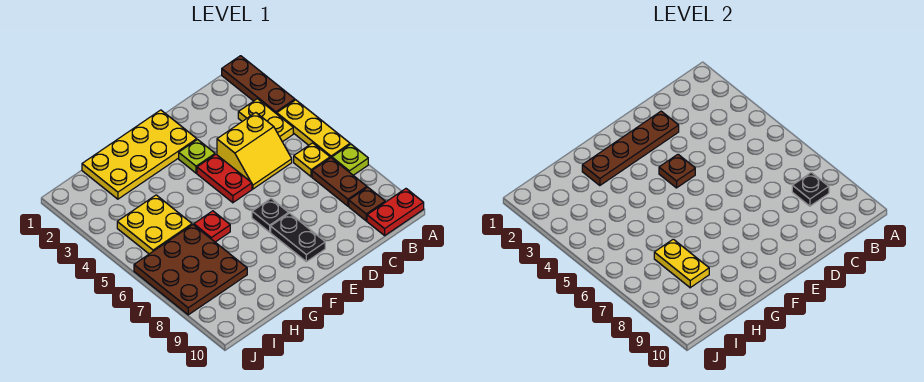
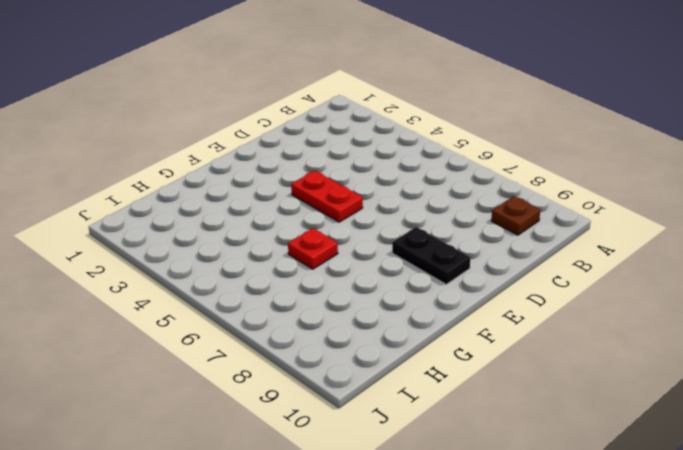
none -> brown plate A1:A3 level 1
none -> yellow plate A4:A6 level 1
none -> lime plate A7 level 1

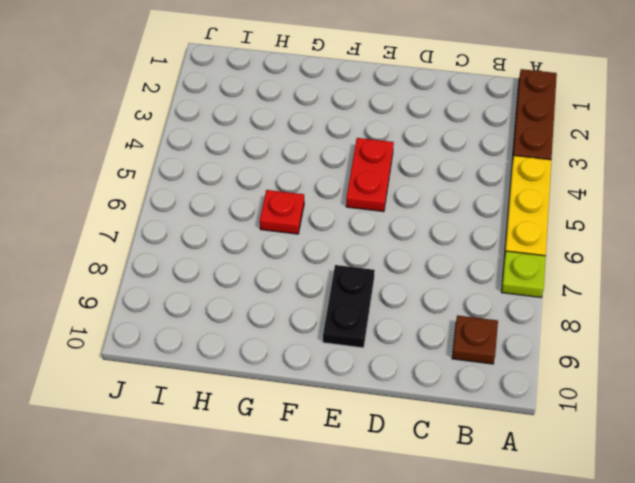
none -> red plate A10:B10 level 1
none -> yellow plate B3:B4 level 1
none -> yellow plate B6 level 1

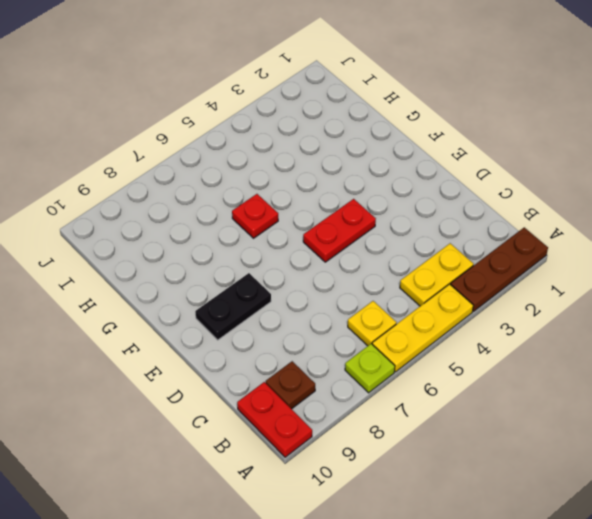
none -> brown plate B7:B8 level 1
none -> yellow slope C4:D5 level 1 top 4
none -> yellow plate E1:H2 level 1

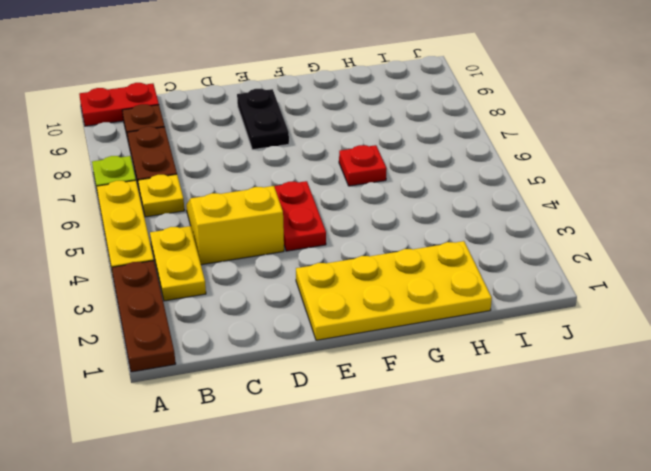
none -> lime plate E3 level 1
none -> black plate E7 level 1
none -> yellow plate H4:I5 level 1

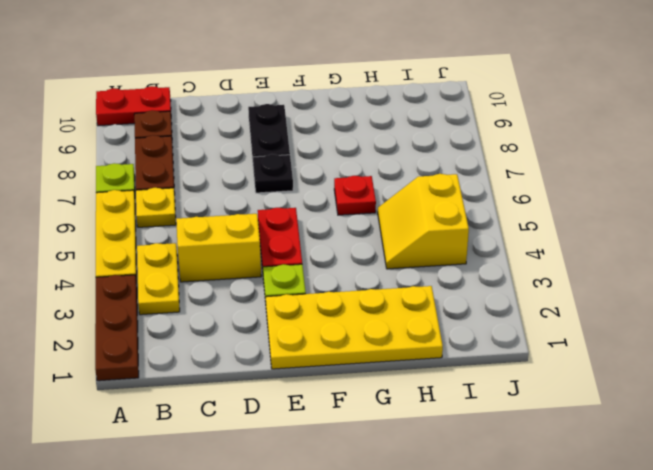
yellow slope H4:I5 level 1 top I -> yellow plate H4:I5 level 1
none -> brown plate H6:J8 level 1
none -> black plate B8 level 2
none -> brown plate D2:G2 level 2

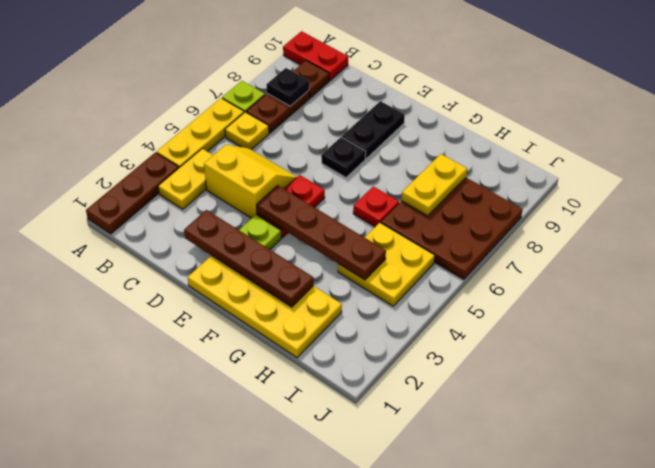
brown plate E4:H4 level 2 -> brown plate E4 level 2

